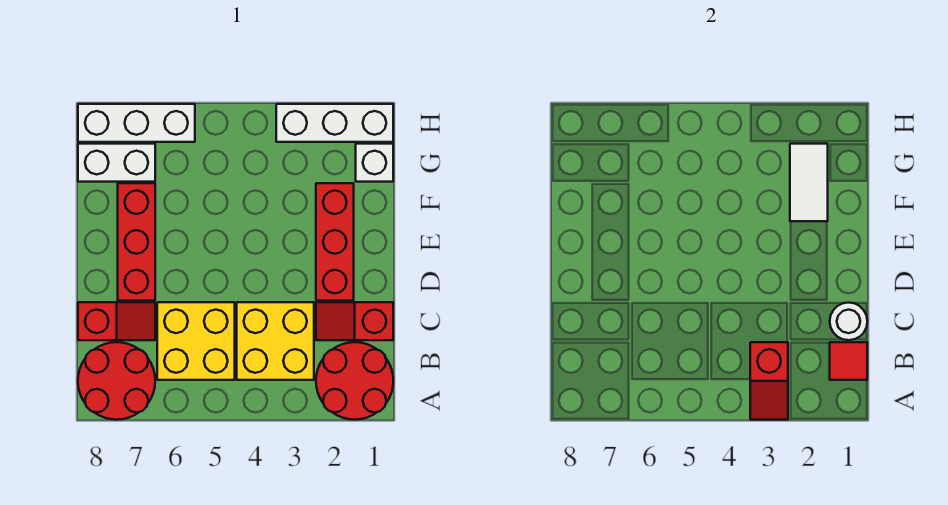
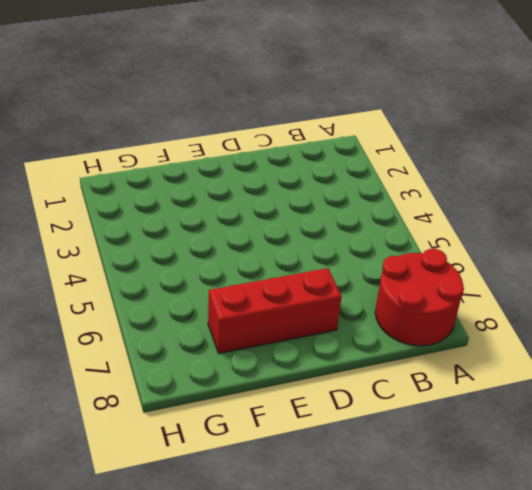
none -> red round brick A1:B2 level 1
none -> yellow brick B3:C4 level 1
none -> yellow brick B5:C6 level 1

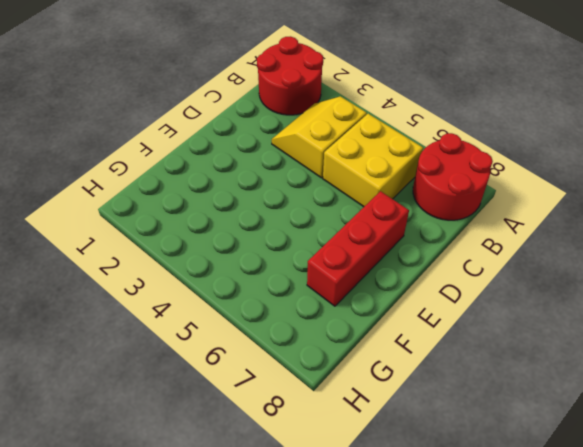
yellow slope B3:C4 level 1 top 4 -> yellow brick B3:C4 level 1
none -> red slope C1:C2 level 1 top 1
none -> red slope C7:C8 level 1 top 8
none -> red brick D2:F2 level 1

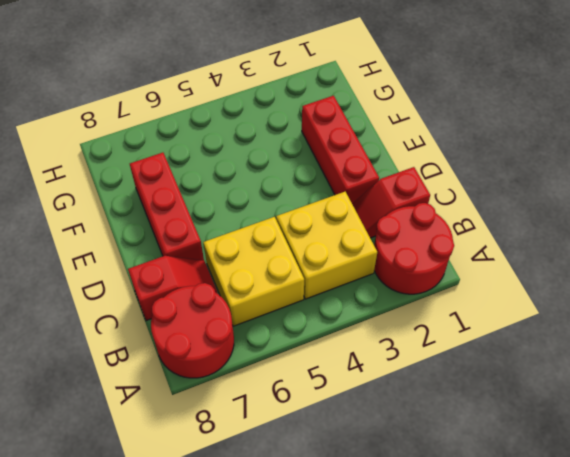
none -> white brick G1 level 1
none -> white brick G7:G8 level 1
none -> white brick H1:H3 level 1

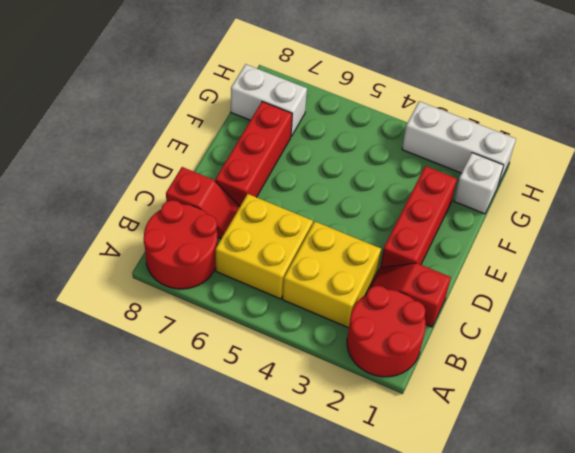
none -> white brick H6:H8 level 1
none -> red slope A3:B3 level 2 top B
none -> red tile B1 level 2

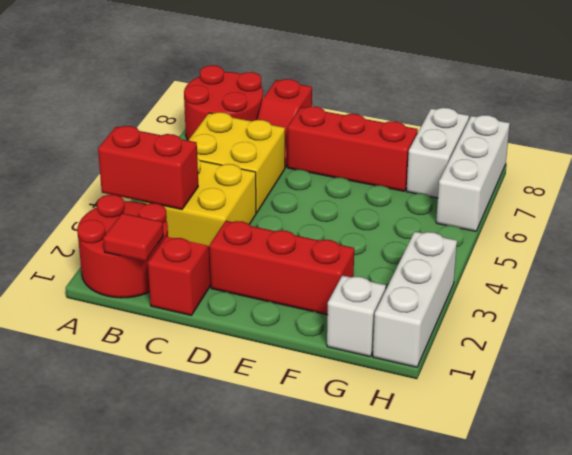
red brick A3:B3 level 2 -> red slope A3:B3 level 2 top B
none -> white round brick C1 level 2
none -> white tile F2:G2 level 2

